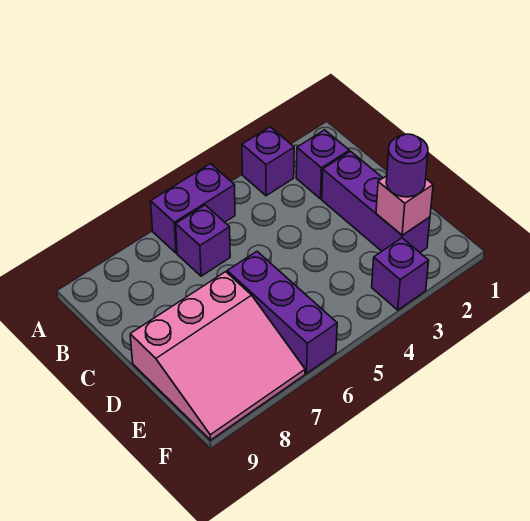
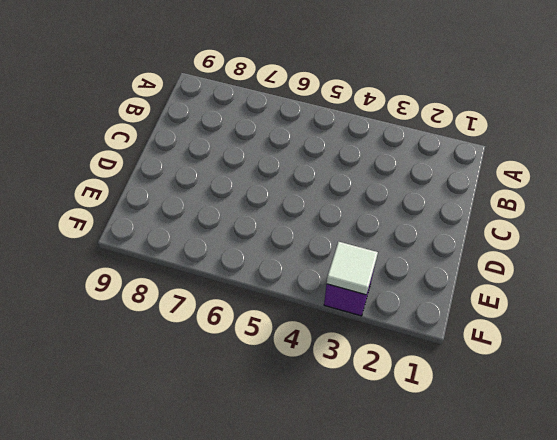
white tile F3 level 2 -> none
none -> purple brick A3 level 1
none -> purple brick A5:A6 level 1

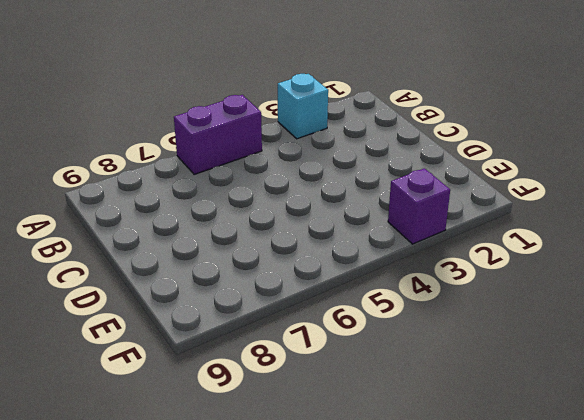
cyan brick A3 level 1 -> purple brick A3 level 1
none -> purple brick B2 level 1
none -> purple brick B6 level 1

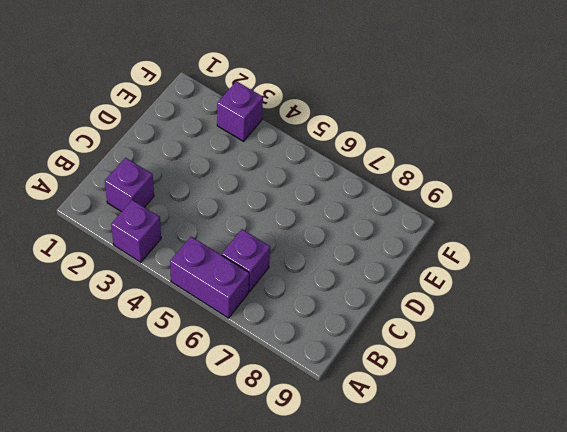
none -> purple brick C2:E2 level 1
none -> purple brick D6:F6 level 1

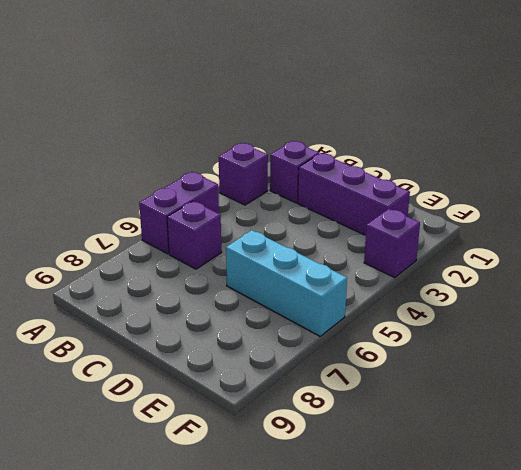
cyan brick D6:F6 level 1 -> purple brick D6:F6 level 1
none -> pink slope D7:F9 level 1 top D
none -> pink brick E2 level 2

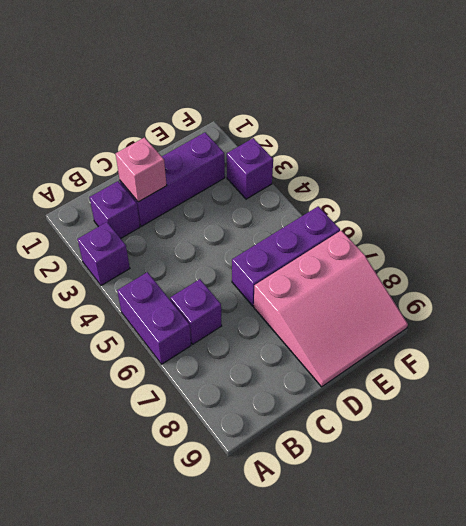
pink brick C2 level 2 -> pink brick E2 level 2
pink slope D7:F9 level 1 top 7 -> pink slope D7:F9 level 1 top D
none -> purple round brick E2 level 3

